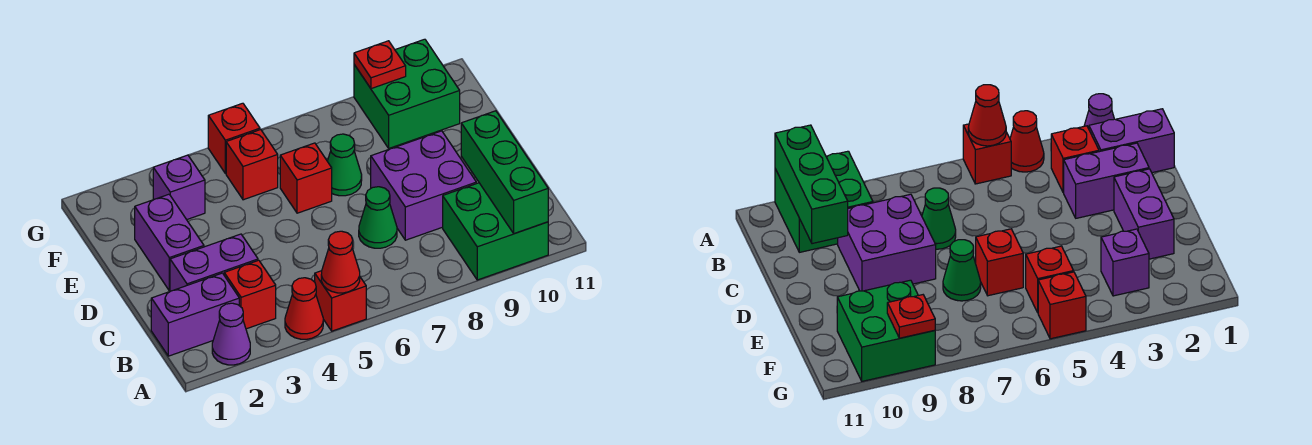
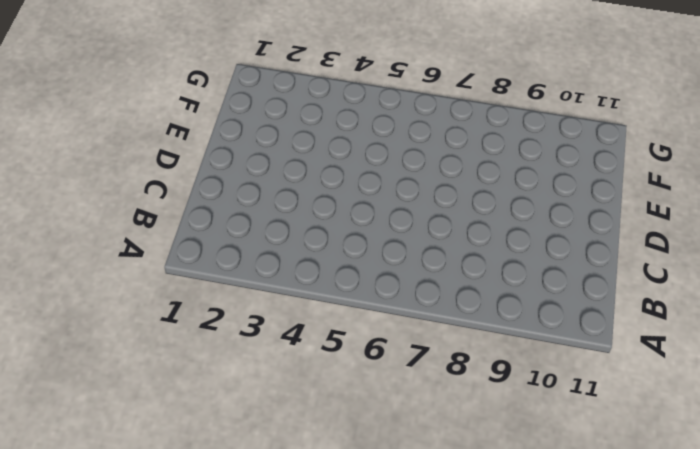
none -> purple cone A2 level 1
none -> red cone A4 level 1
none -> red brick A5 level 1

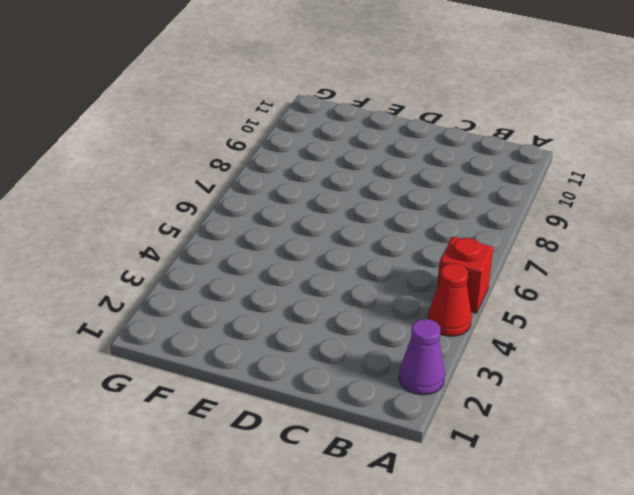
none -> green brick A9:B10 level 1
none -> purple brick B1:B2 level 1
none -> red brick B3 level 1

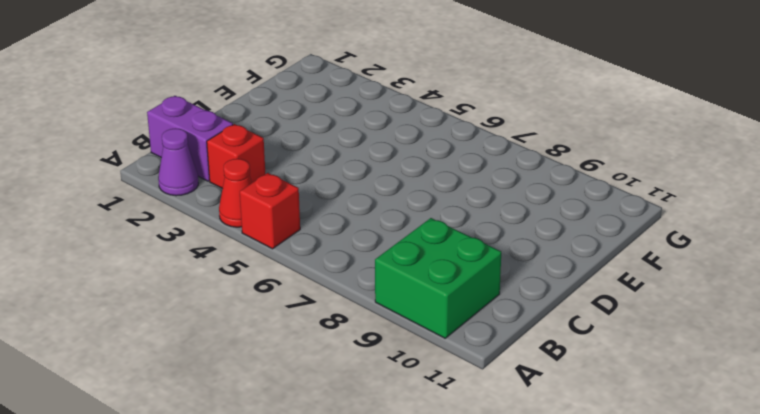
none -> purple brick C2:C3 level 1
none -> green cone C7 level 1
none -> purple brick C8:D9 level 1

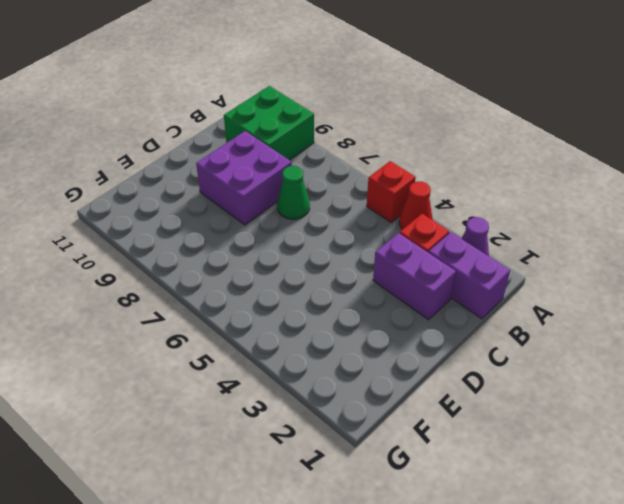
none -> purple brick D2:E2 level 1
none -> red brick E6 level 1
none -> green cone E7 level 1

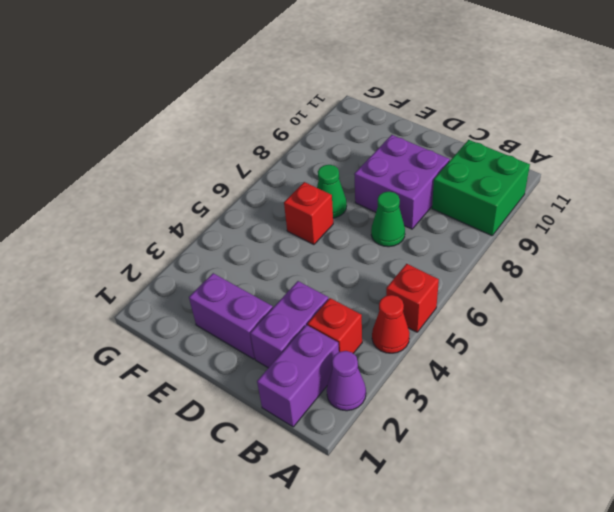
none -> purple brick F3 level 1
none -> red brick F5 level 1
none -> green brick F9:G10 level 1

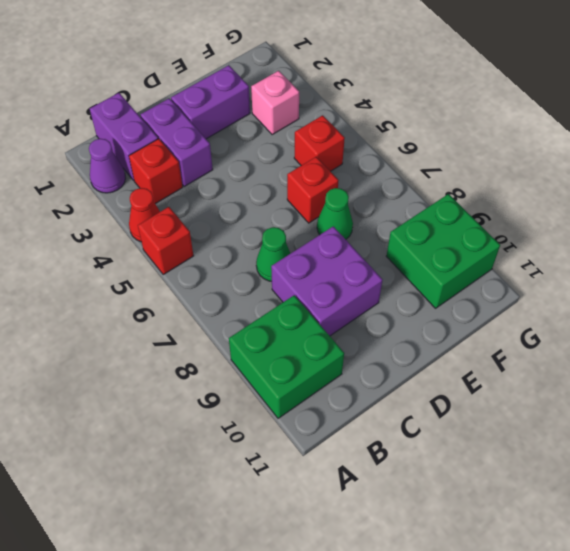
pink brick F3 level 1 -> purple brick F3 level 1
none -> red brick G5 level 1
none -> red cone A5 level 2
none -> green brick A10:C10 level 2

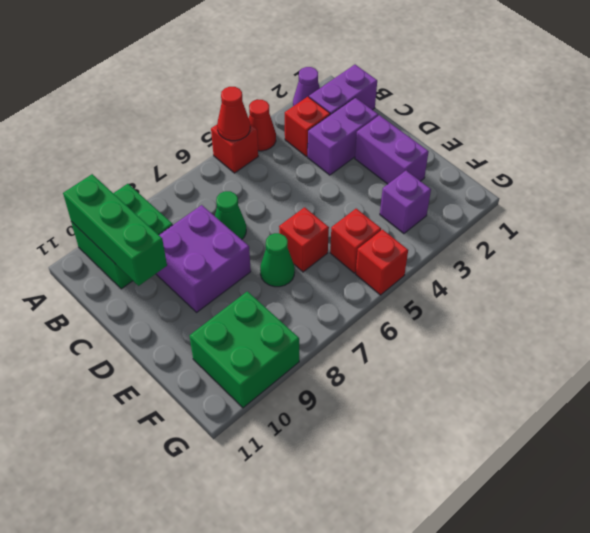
none -> red plate G9 level 2

